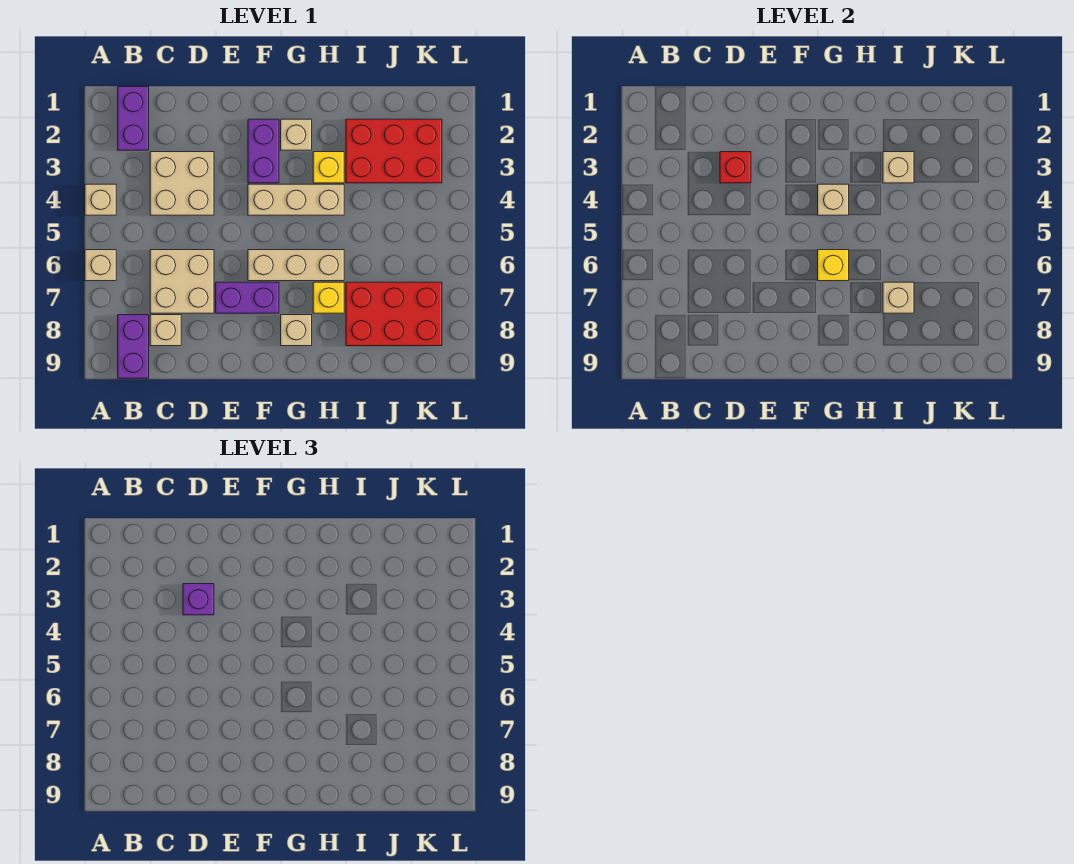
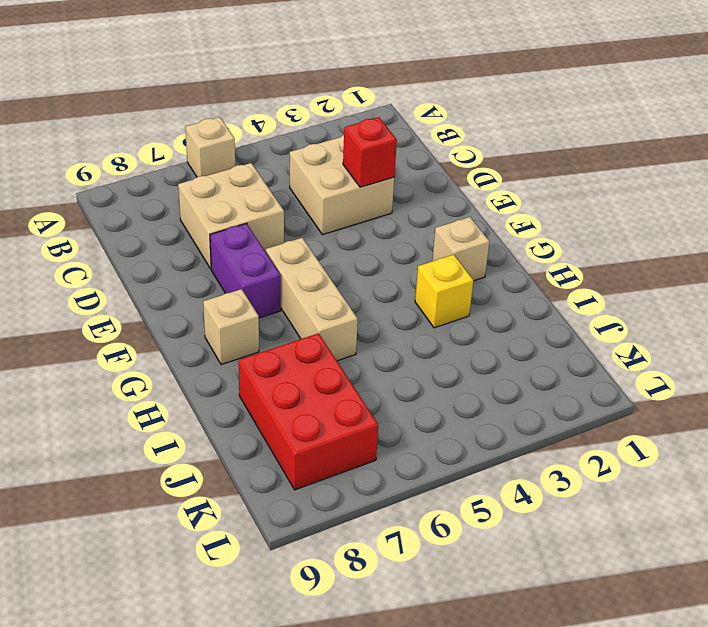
none -> tan brick A4 level 1
none -> purple brick B1:B2 level 1
none -> purple brick B8:B9 level 1

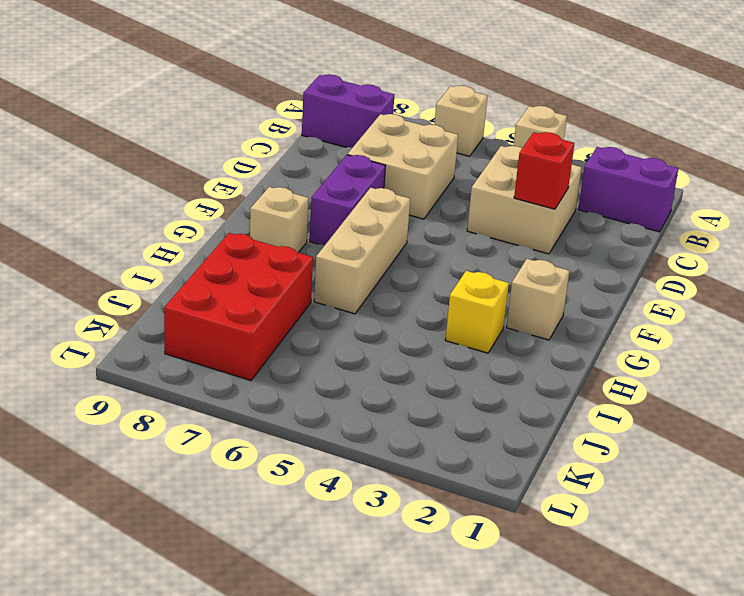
none -> tan brick C8 level 1
none -> purple brick F2:F3 level 1
none -> tan brick F4:H4 level 1

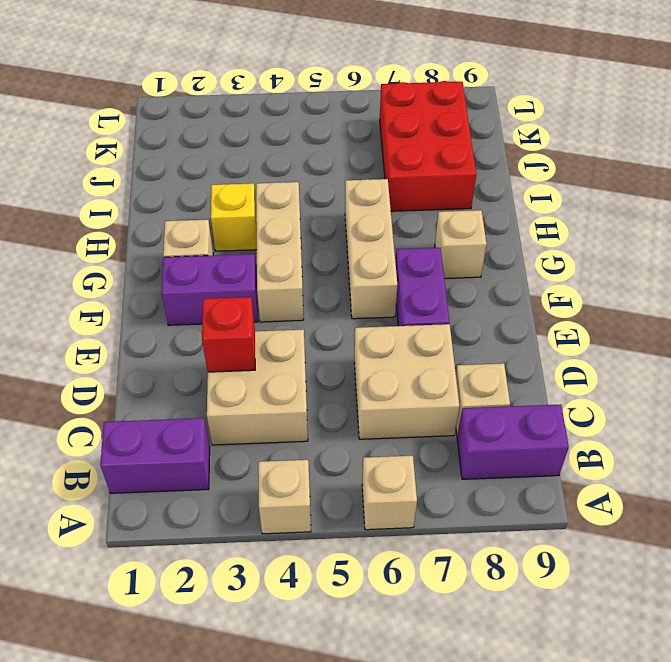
none -> yellow brick H7 level 1
none -> red brick I2:K3 level 1
none -> tan brick G4 level 2

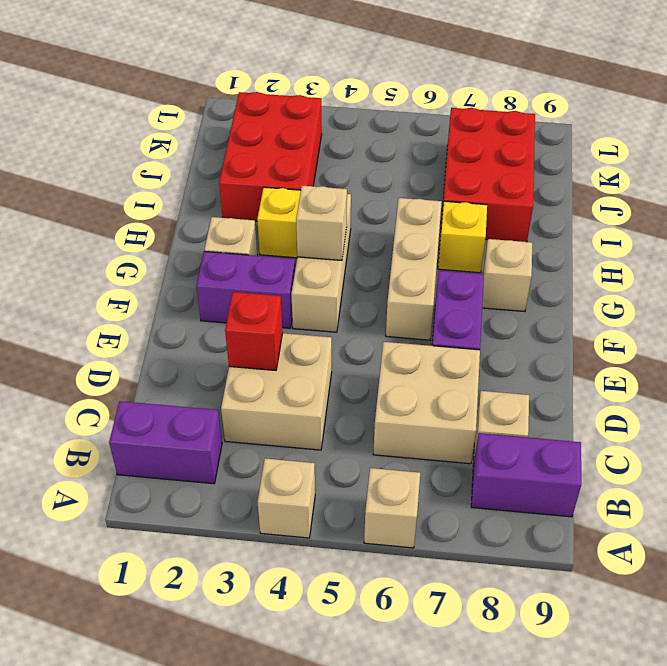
none -> yellow brick G6 level 2
none -> tan brick I3 level 2
none -> tan brick I7 level 2

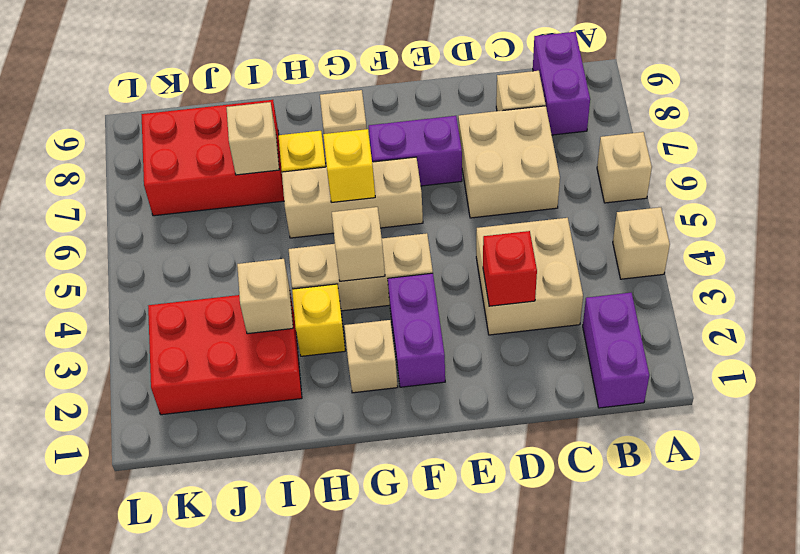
none -> purple brick D3 level 3

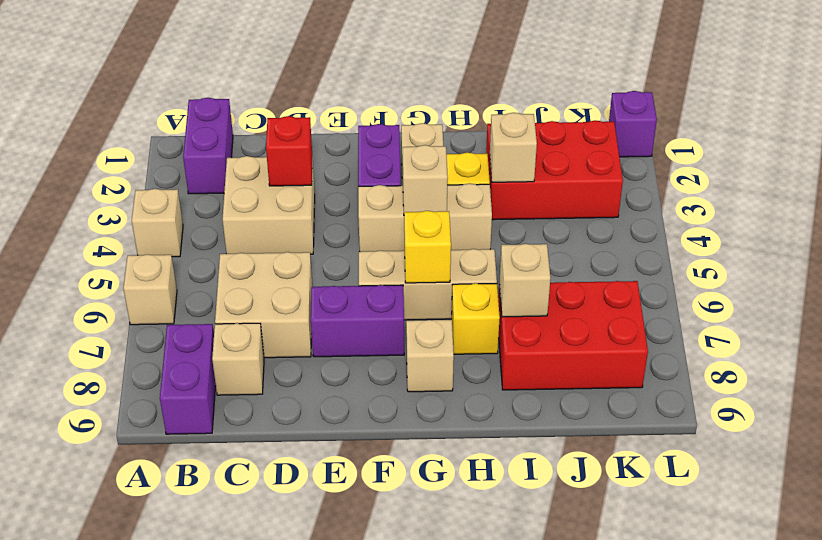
purple brick L1 level 1 -> purple brick D3 level 3

